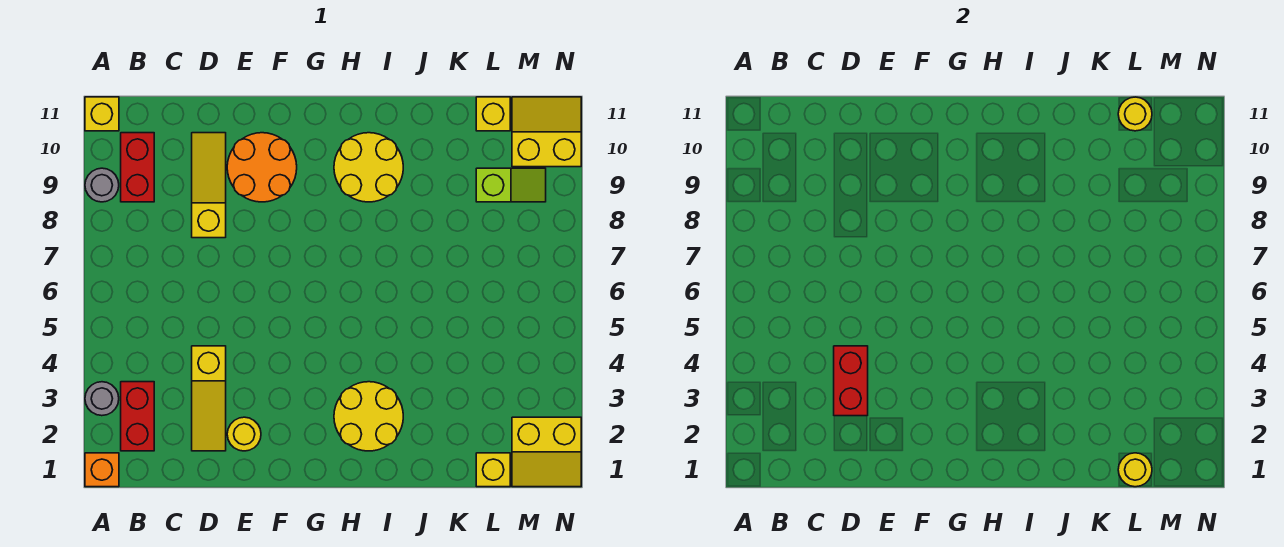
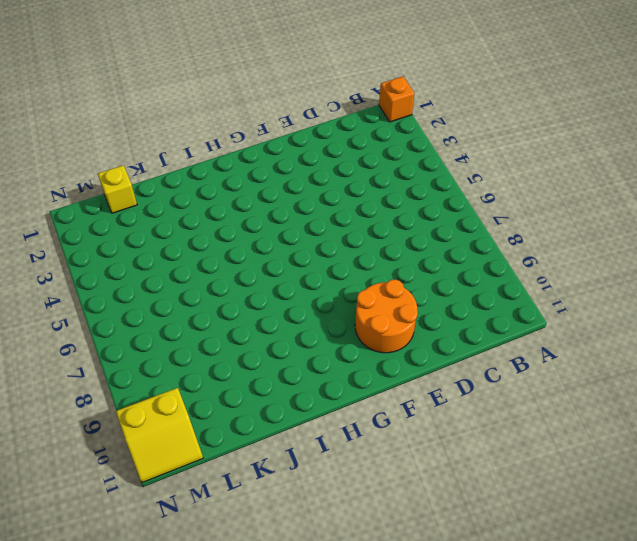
none -> grey round brick A3 level 1
none -> grey round brick A9 level 1
none -> yellow brick A11 level 1

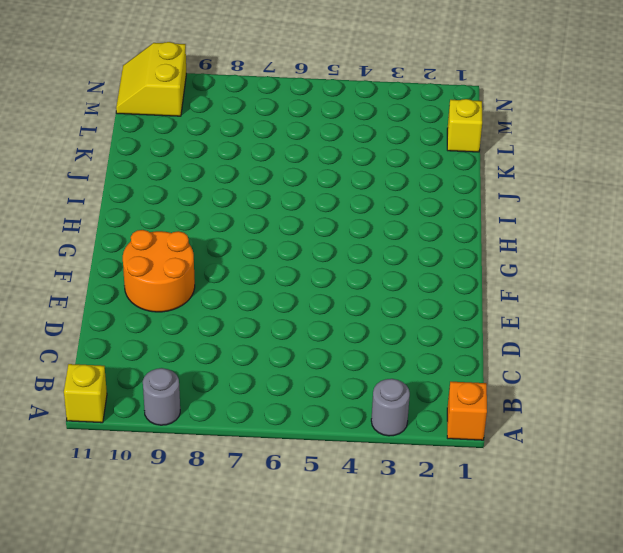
none -> red brick B2:B3 level 1
none -> red brick B9:B10 level 1
none -> yellow slope D2:D4 level 1 top 4

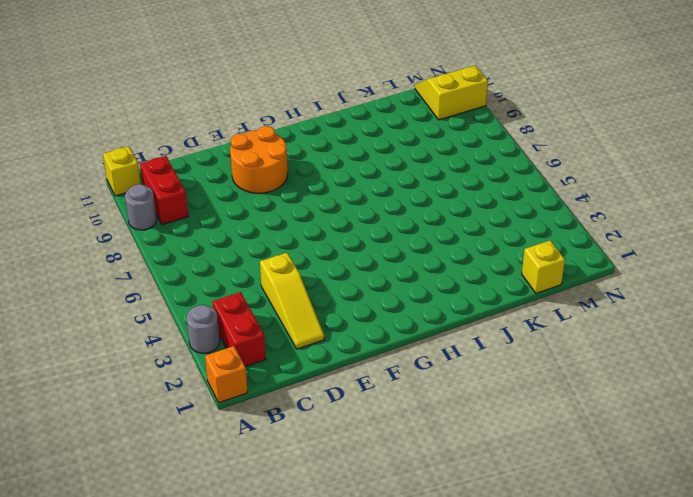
none -> yellow slope D8:D10 level 1 top 8
none -> yellow round brick E2 level 1
none -> yellow round brick H2:I3 level 1

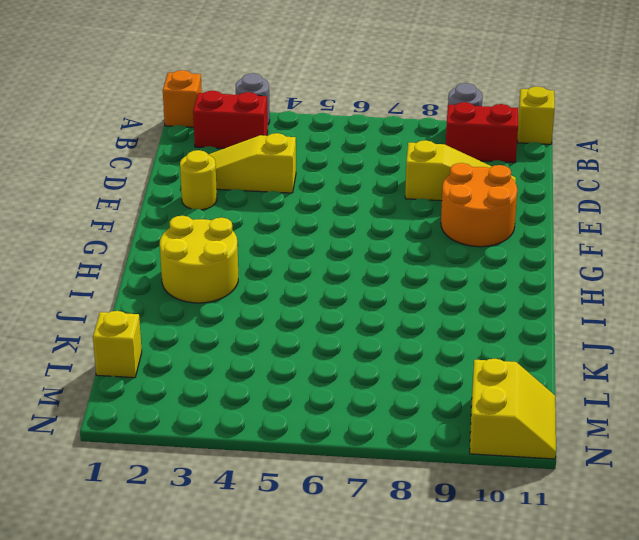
none -> yellow round brick H9:I10 level 1
none -> lime slope L9:M9 level 1 top L
none -> yellow brick L11 level 1

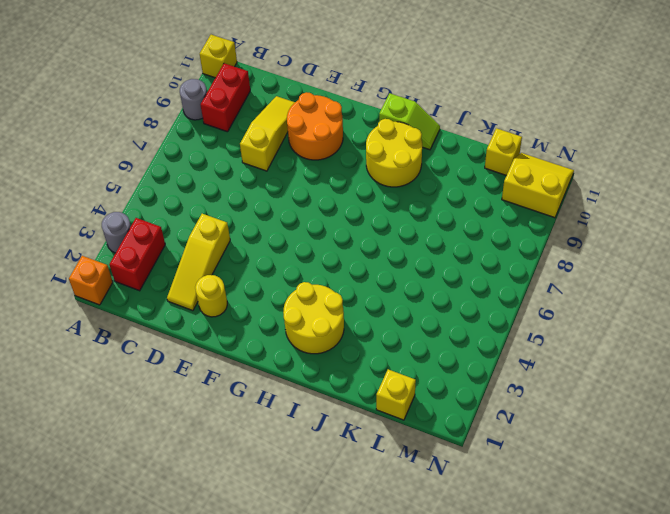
lime slope H11:I11 level 1 top H -> lime slope L9:M9 level 1 top L
none -> yellow slope M1:N2 level 1 top 2
none -> red brick D3:D4 level 2
none -> yellow round brick L1 level 2

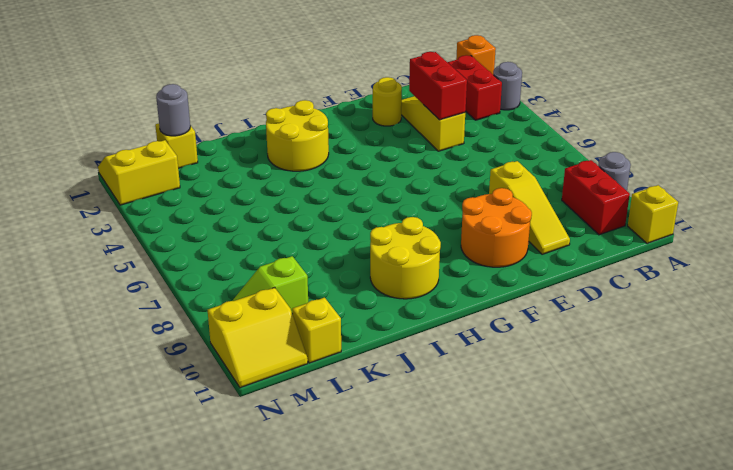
grey round brick L1 level 2 -> yellow round brick L1 level 2
none -> yellow round brick L11 level 2

